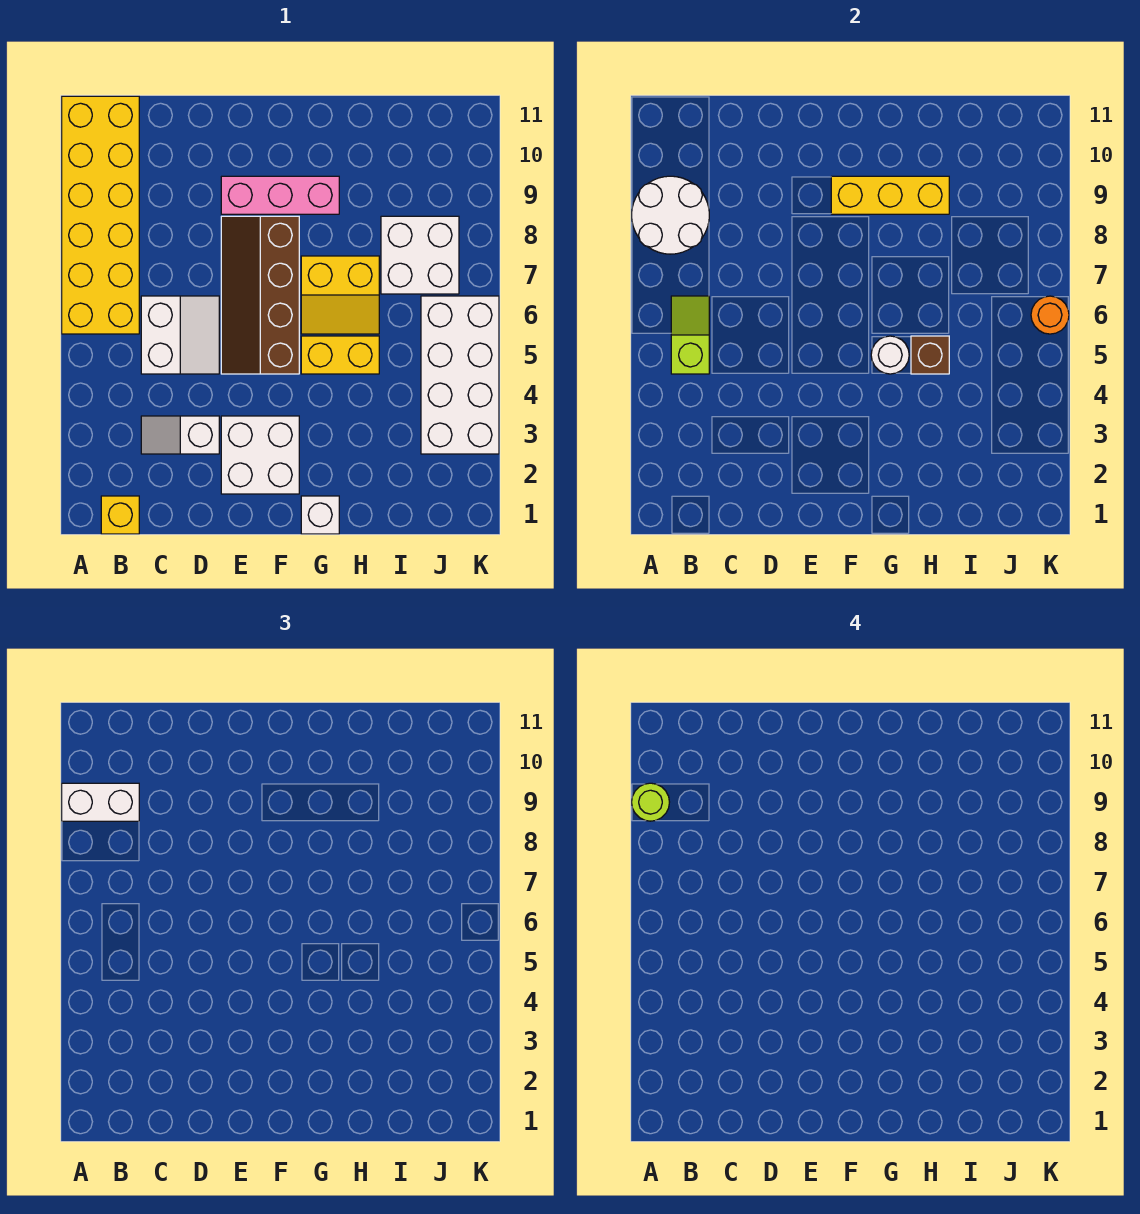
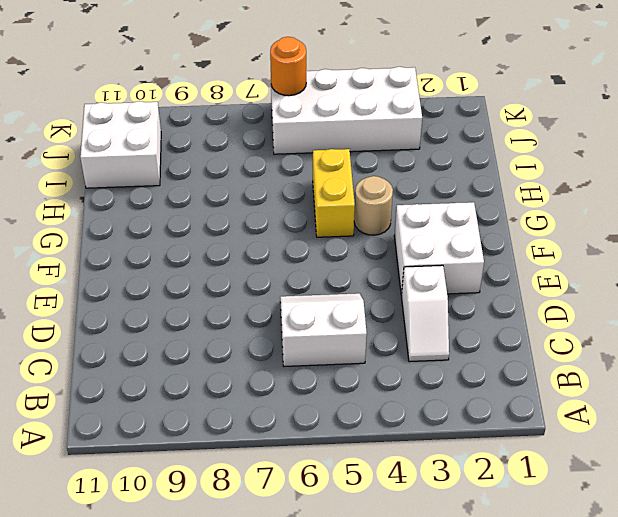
tan round brick G4 level 1 -> none
white brick I10:J11 level 1 -> white brick I7:J8 level 1
none -> yellow brick A6:B11 level 1
none -> yellow brick B1 level 1
none -> brown slope E5:F8 level 1 top F

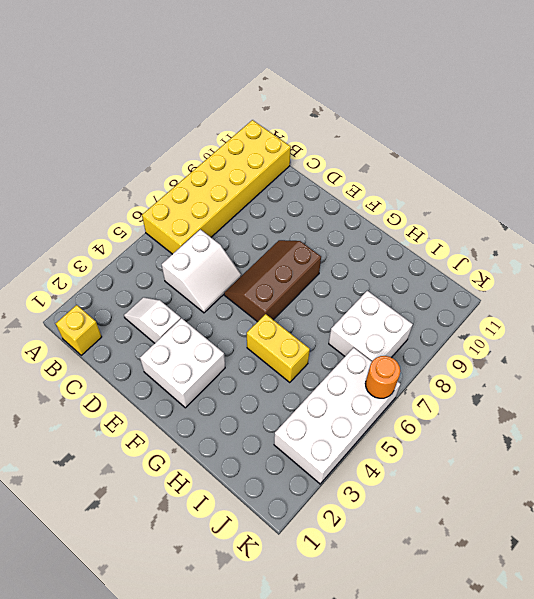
brown slope E6:F8 level 1 top F -> brown slope E5:F8 level 1 top F
none -> pink brick E9:G9 level 1
none -> white brick G1 level 1
none -> yellow slope G6:H7 level 1 top 7

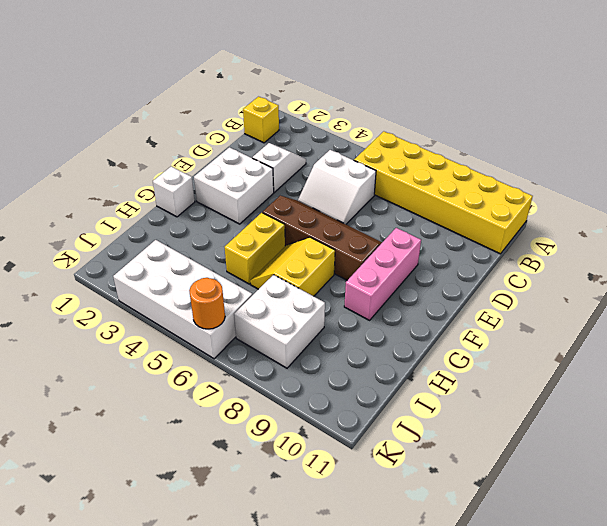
none -> white round brick A8:B9 level 2
none -> lime slope B5:B6 level 2 top 5
none -> yellow brick F9:H9 level 2

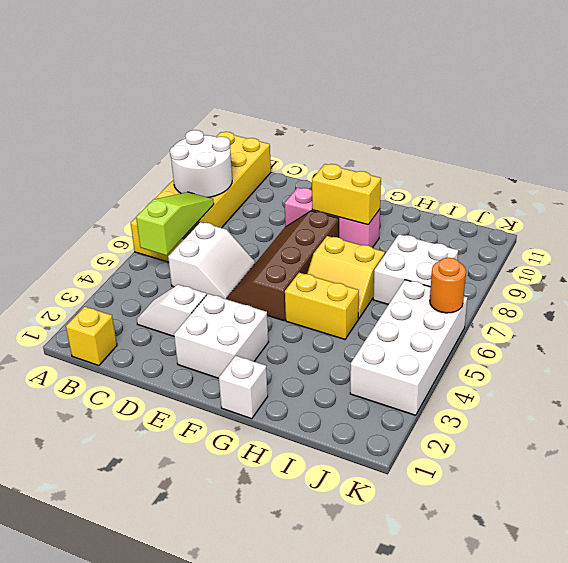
lime slope B5:B7 level 2 top 5 -> lime slope B5:B6 level 2 top 5
yellow brick F9:G9 level 2 -> yellow brick F9:H9 level 2
none -> white round brick G5 level 2
none -> brown brick H5 level 2
none -> white brick A9:B9 level 3

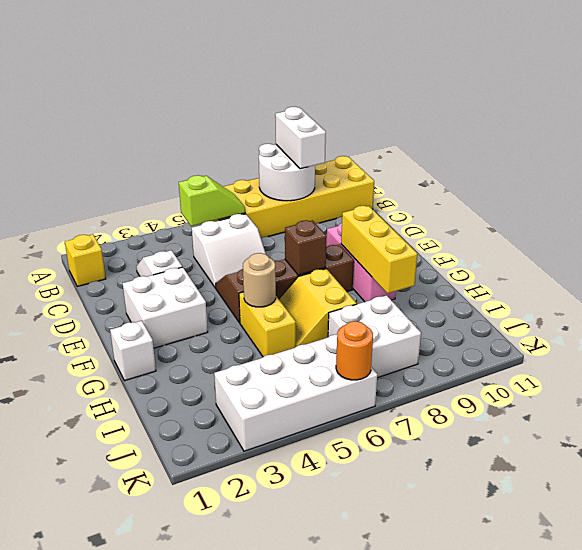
brown brick F7 level 2 -> brown brick H5 level 2
tan round brick G5 level 2 -> white round brick G5 level 2
none -> lime round brick A9 level 4

